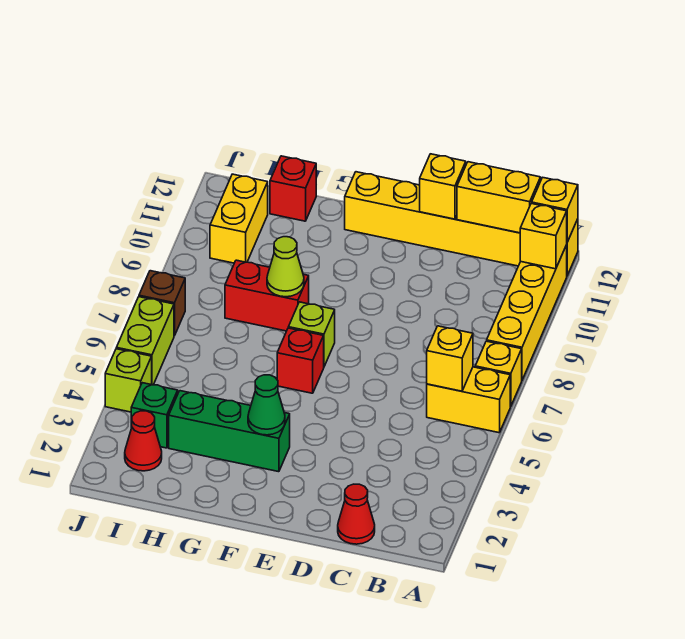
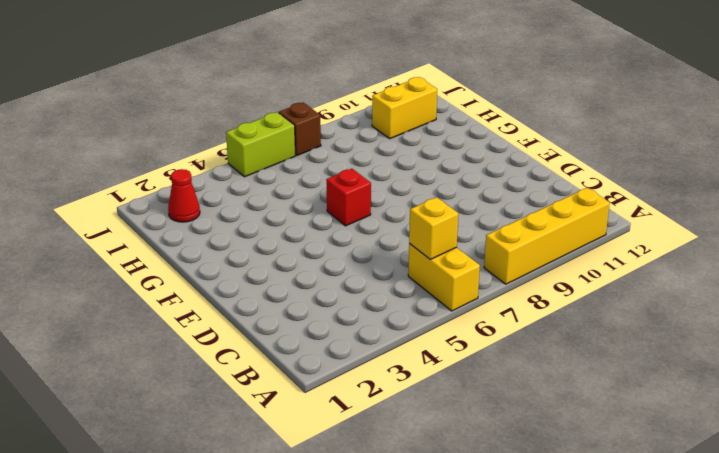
none -> yellow brick A7 level 1
none -> yellow brick A12:F12 level 1
none -> red cone C1 level 1

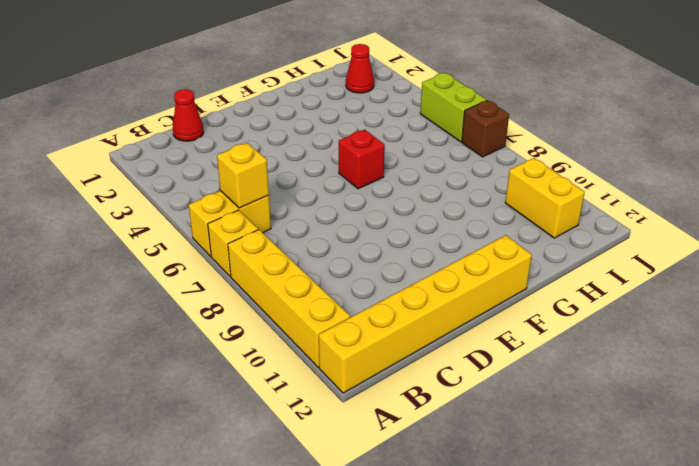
none -> green brick F3:H3 level 1
none -> lime brick F7 level 1
none -> red brick G8:H8 level 1

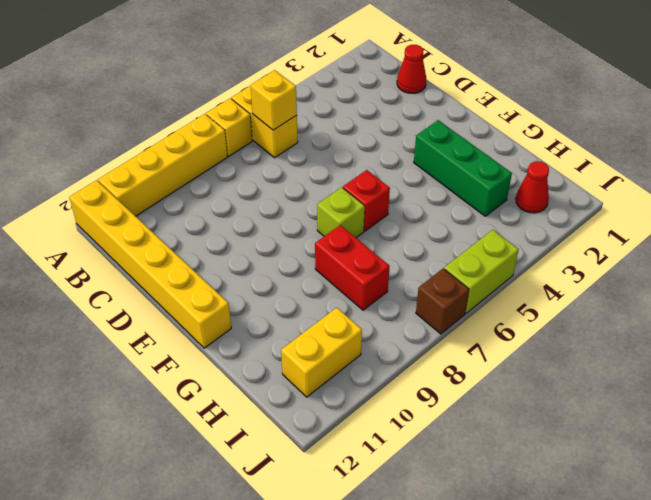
none -> red brick H12 level 1
none -> green brick I3 level 1
none -> lime brick J4 level 1

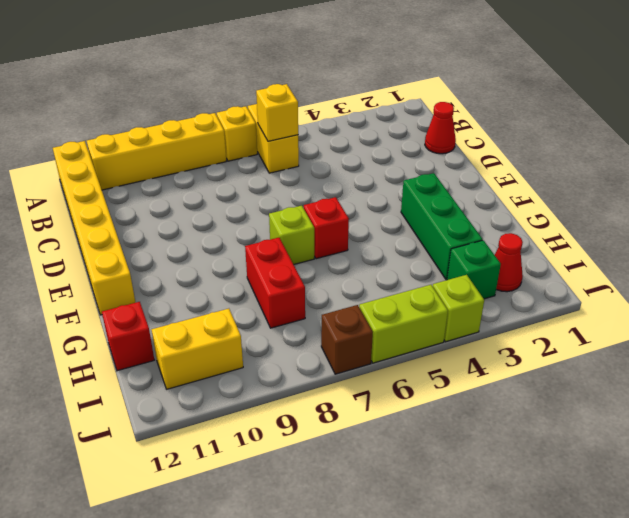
none -> yellow brick A11 level 2
none -> yellow brick A12 level 2
none -> yellow brick B12:C12 level 2

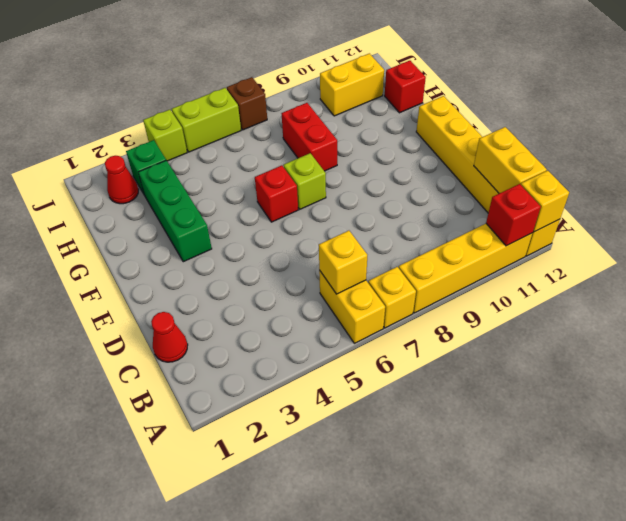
red brick A11 level 2 -> yellow brick A11 level 2
none -> yellow brick D12 level 2
none -> green cone F3 level 2
none -> lime cone G8 level 2

